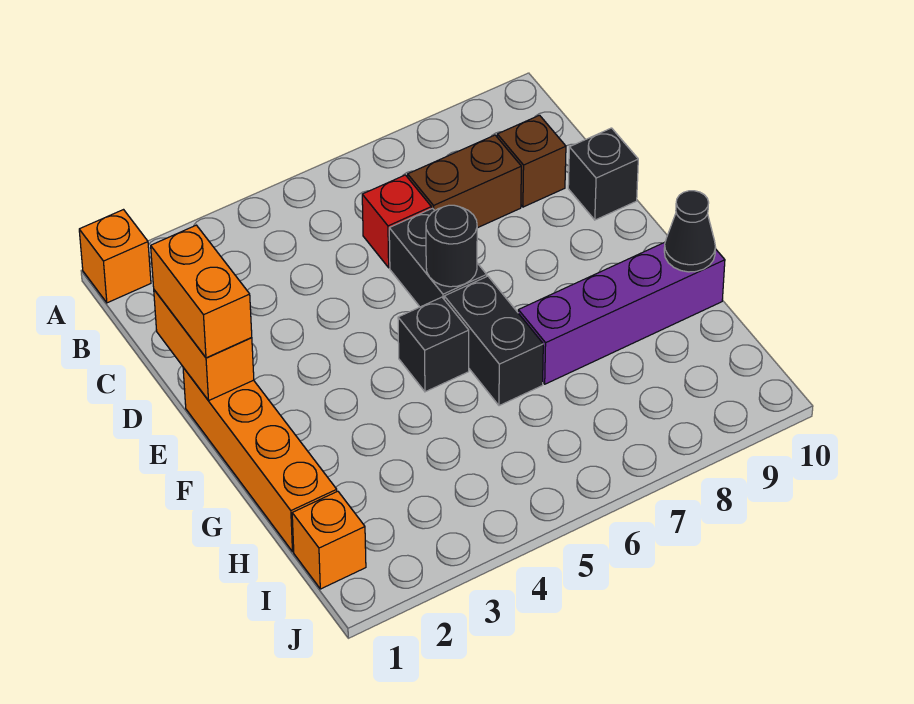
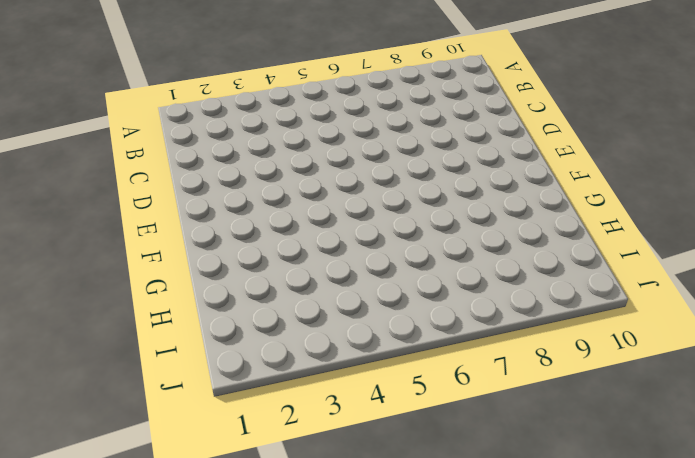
none -> orange brick A1 level 1
none -> red brick C6 level 1
none -> brown brick C7:C8 level 1

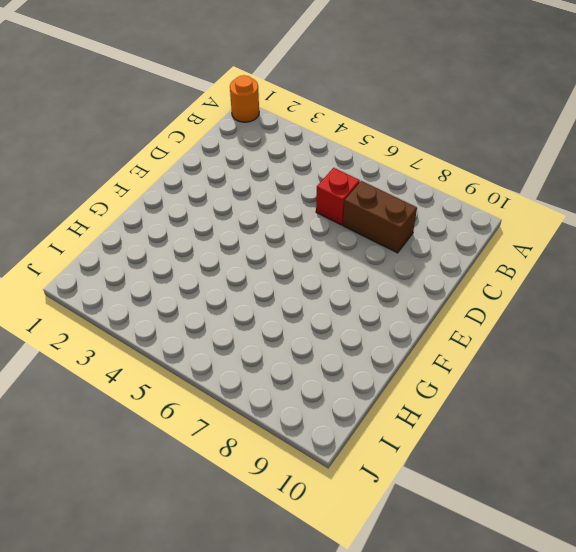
orange round brick A1 level 1 -> orange brick A1 level 1
none -> brown brick C9 level 1
none -> black brick D6:E6 level 1
none -> black brick D10 level 1

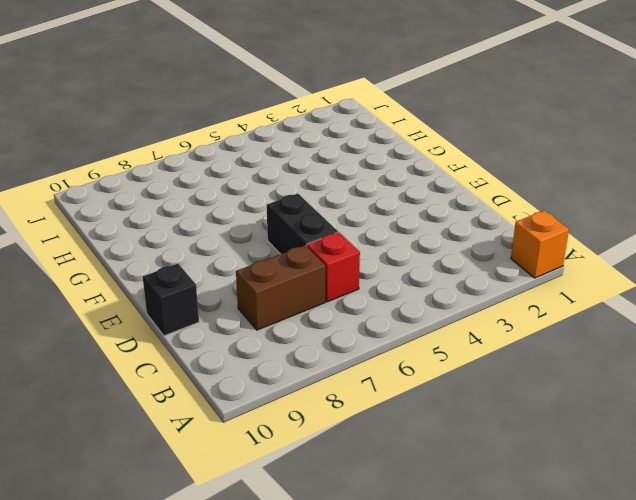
none -> brown brick C9 level 1
none -> orange brick E1:H1 level 1
none -> black brick F5 level 1

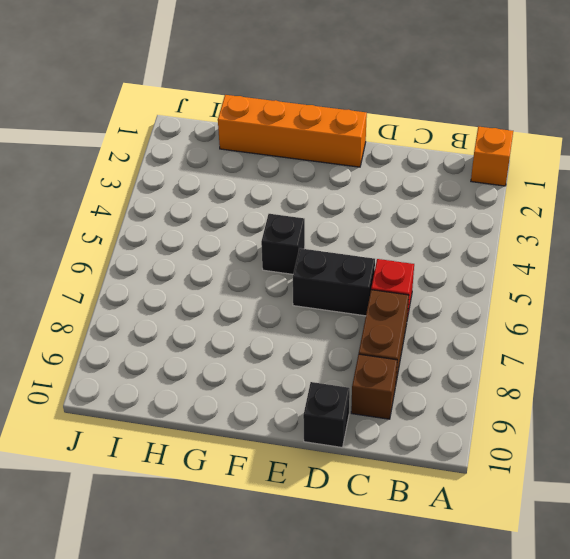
none -> black brick F6:G6 level 1
none -> purple brick G7:G10 level 1
none -> orange brick I1 level 1

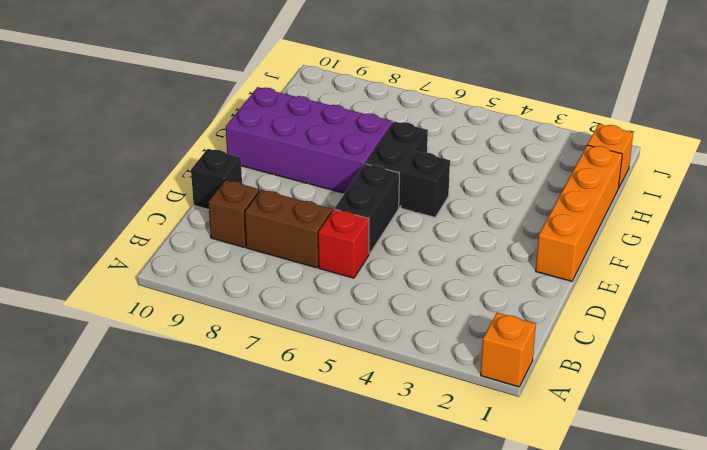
purple brick F7:G10 level 1 -> purple brick G7:G10 level 1
none -> orange brick D1:E1 level 2
none -> black round brick E6 level 2
none -> black cone G10 level 2

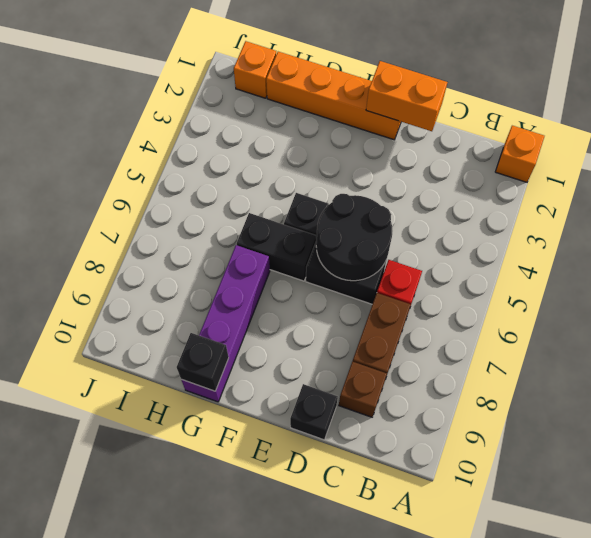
black round brick D5:E6 level 2 -> black round brick E6 level 2
black brick G10 level 2 -> black cone G10 level 2
none -> orange brick D1:E1 level 3

